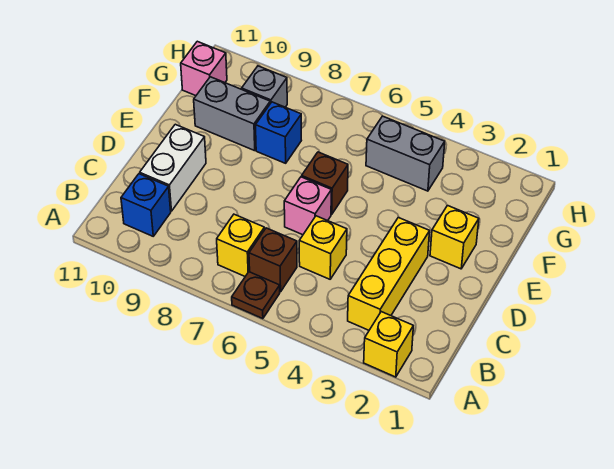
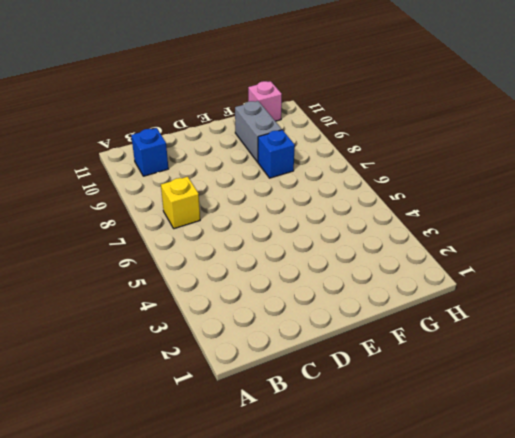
none -> yellow brick A2 level 1
none -> brown plate A6 level 1
none -> yellow brick B3:D3 level 1

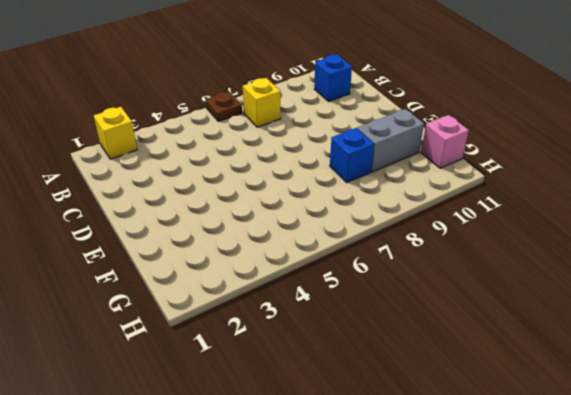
none -> yellow brick B3:D3 level 1
none -> brown brick B6 level 1
none -> yellow brick C5 level 1

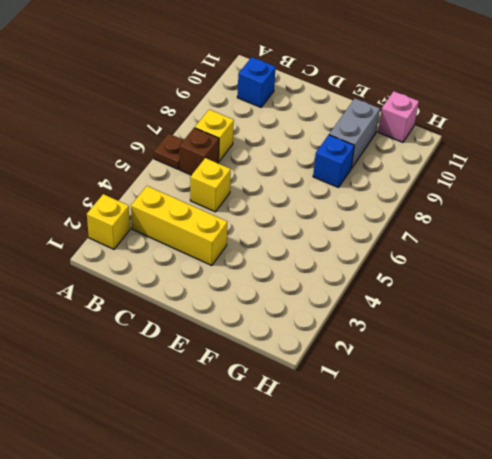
none -> white brick C10:D10 level 1
none -> pink brick D6 level 1
none -> yellow brick E2 level 1

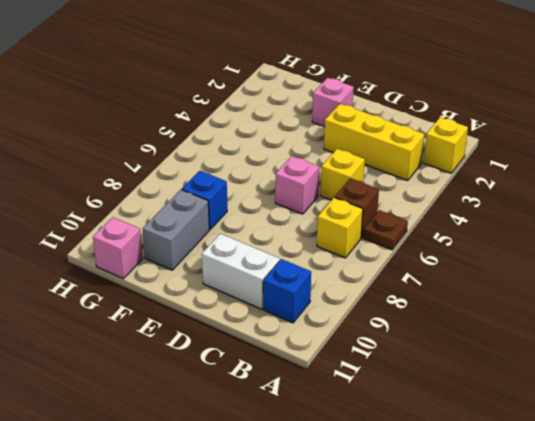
pink brick E2 level 1 -> yellow brick E2 level 1
none -> brown brick E6 level 1
none -> grey brick G4:G5 level 1
none -> grey brick G9 level 1

